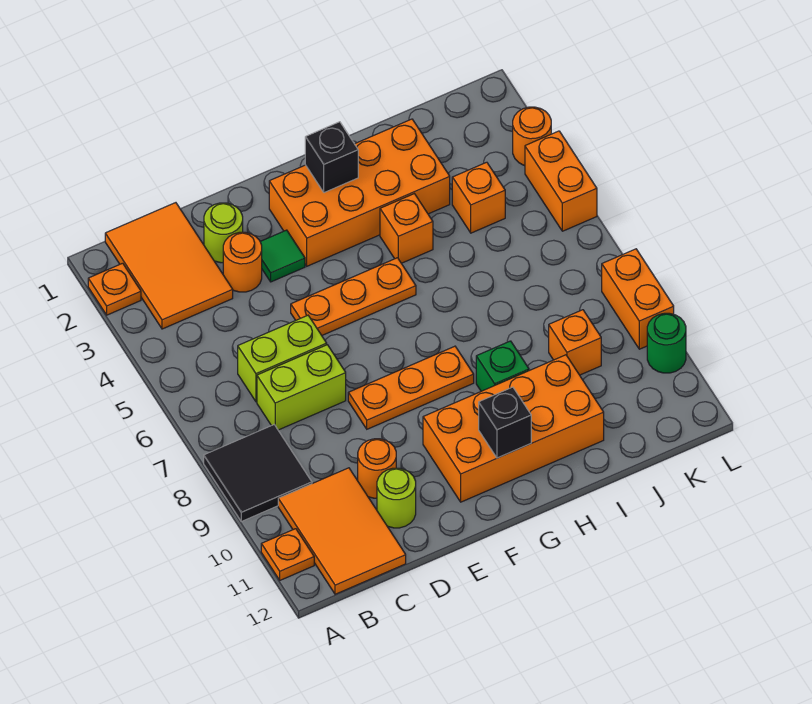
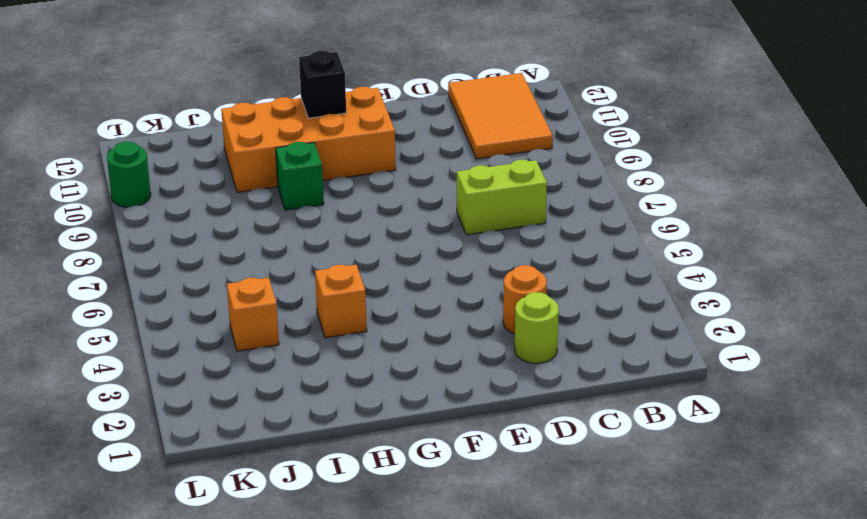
none -> orange plate A2 level 1
none -> black tile A8:B9 level 1
none -> orange plate A11 level 1

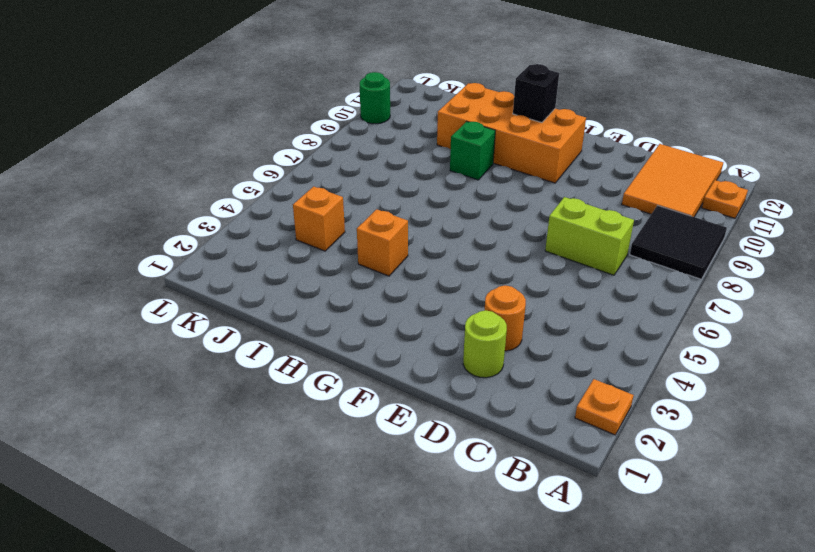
none -> orange tile B1:C3 level 1
none -> lime brick C6:D6 level 1
none -> orange round brick D10 level 1

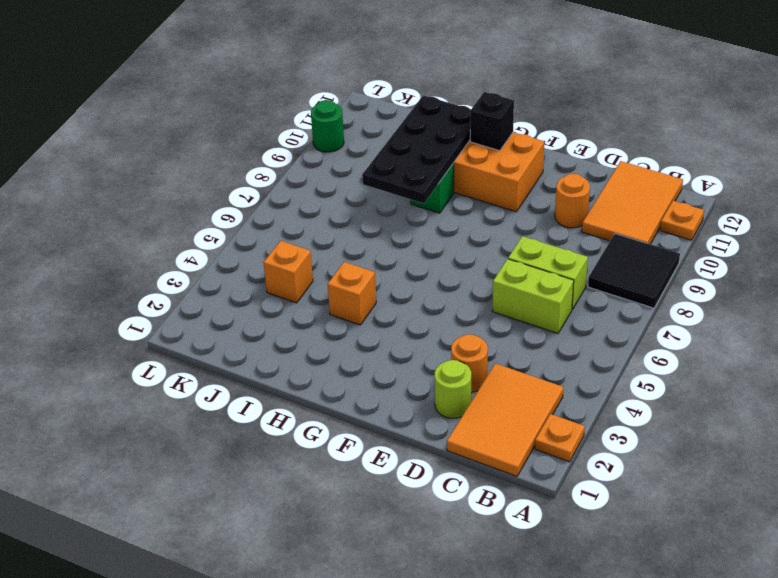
black plate H8:I11 level 2 -> none
none -> lime round brick D11 level 1
none -> green tile E3 level 1
none -> orange plate E5:G5 level 1

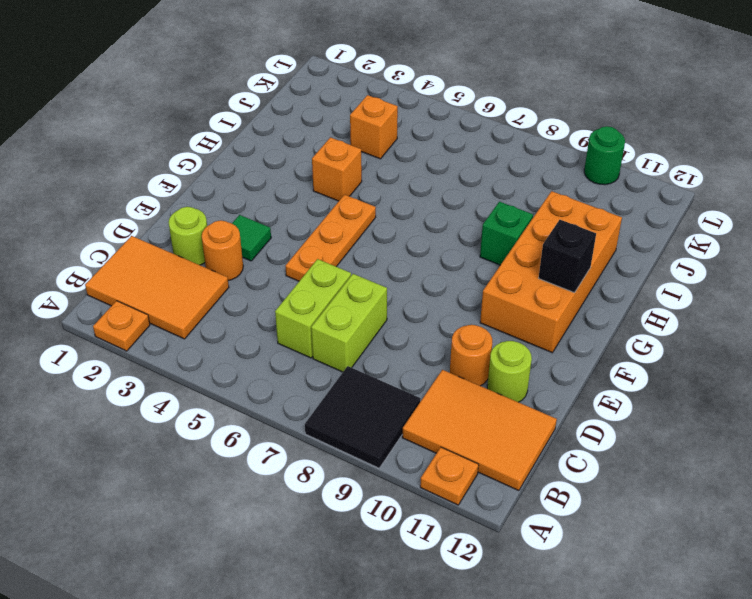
none -> orange plate E8:G8 level 1
none -> orange brick F2:I3 level 1
none -> orange brick J9 level 1

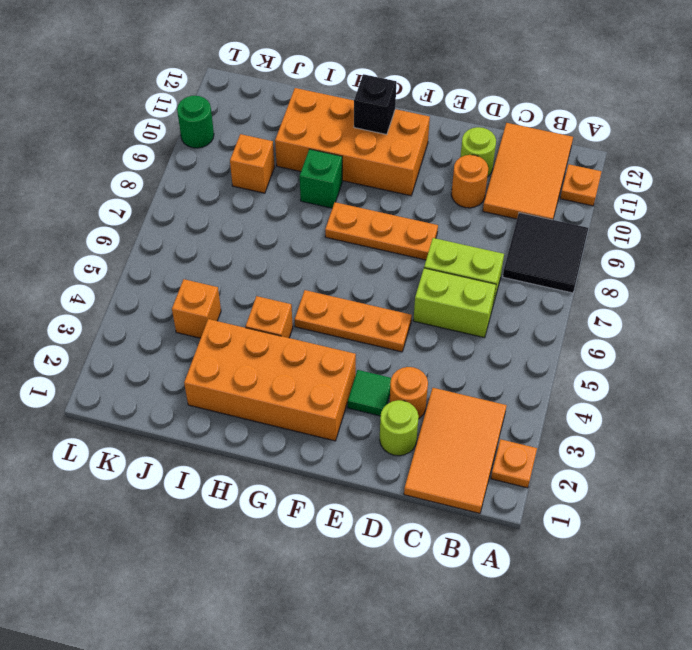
none -> orange round brick L3 level 1
none -> orange brick L4:L5 level 1
none -> orange brick L8:L9 level 1

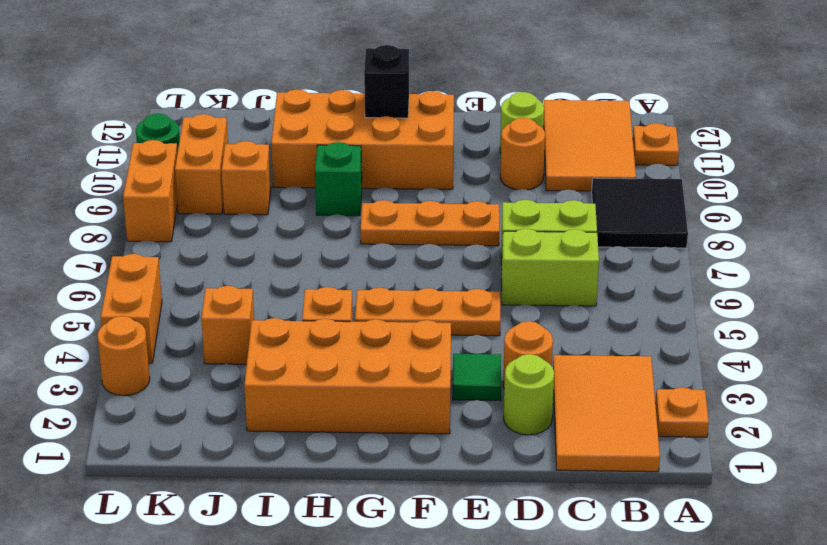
orange brick K9:K10 level 1 -> none
none -> black brick G2 level 2

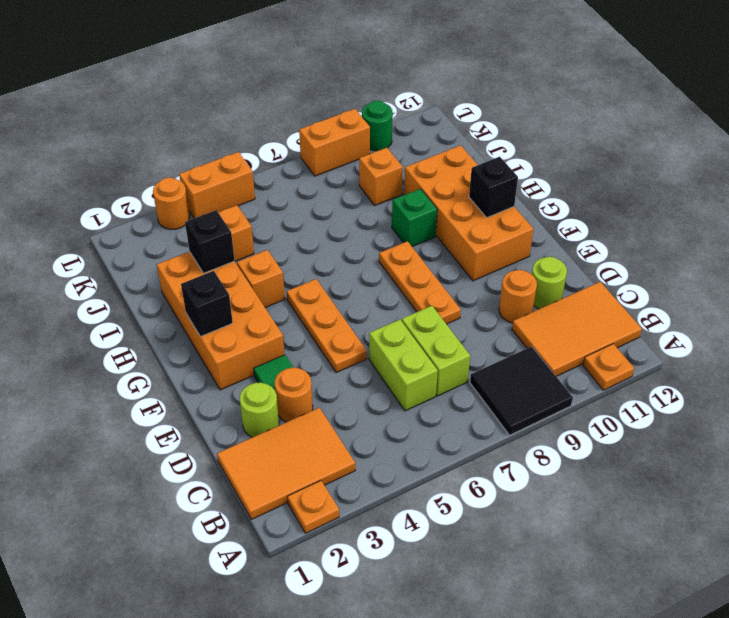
black brick I3 level 2 -> none

